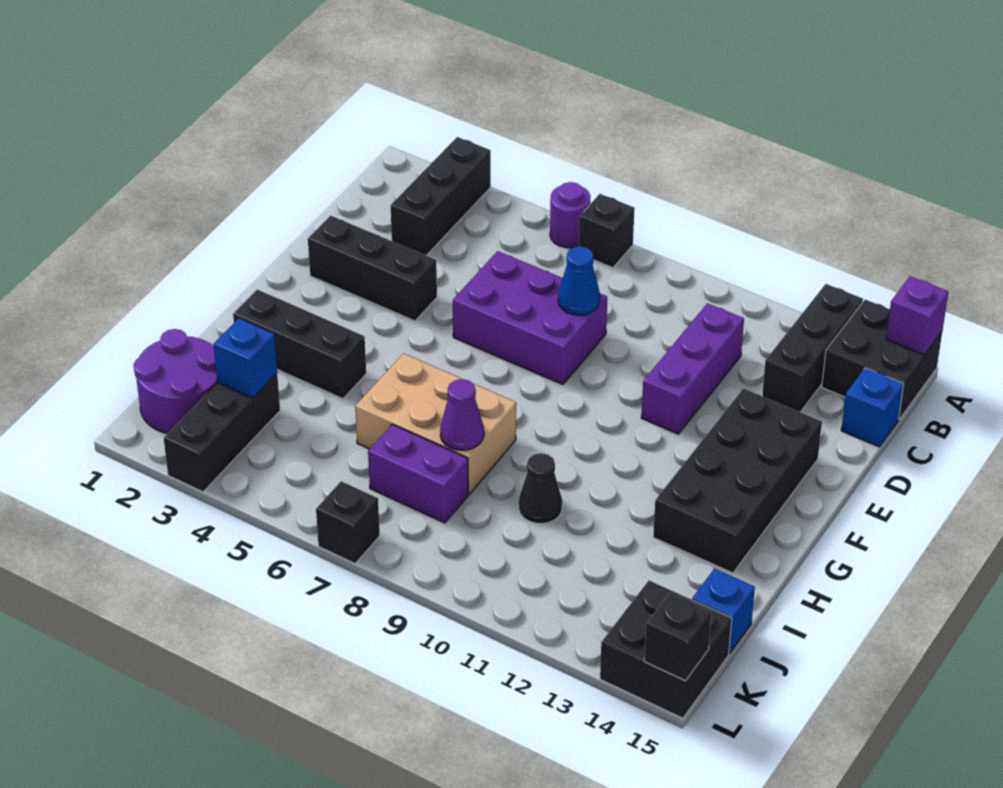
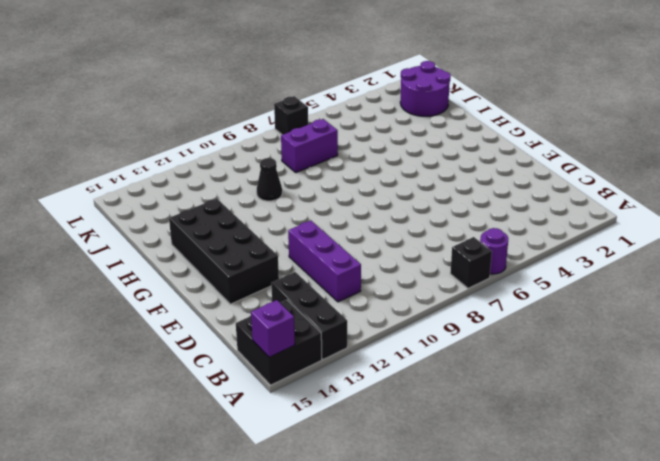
none -> black brick A3:C3 level 1
none -> blue brick C15 level 1
none -> purple brick D6:E8 level 1

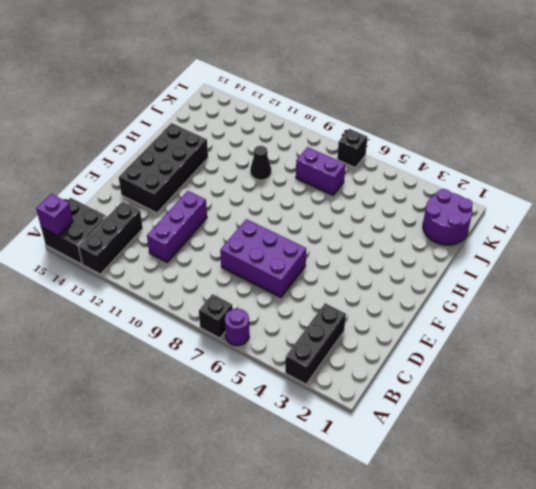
none -> blue brick C15 level 1
none -> black brick E2:E4 level 1
none -> black brick H2:H4 level 1

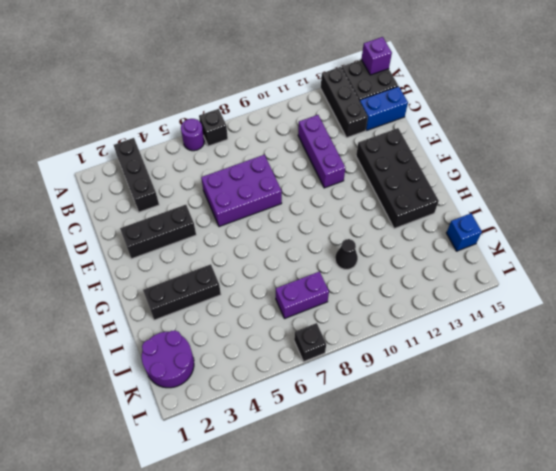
blue brick C14:C15 level 1 -> blue brick C15 level 1
none -> tan brick H6:I8 level 1
none -> black brick J3:L3 level 1
none -> black brick K14:L15 level 1

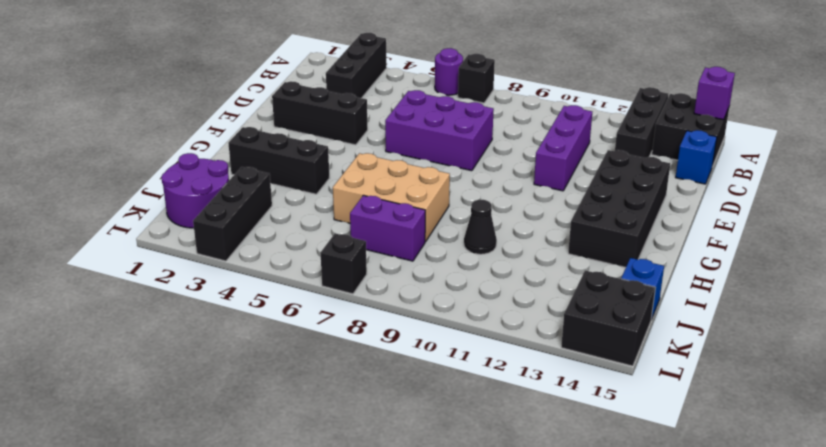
none -> blue cone D8 level 2
none -> purple cone I8 level 2
none -> blue brick J3 level 2

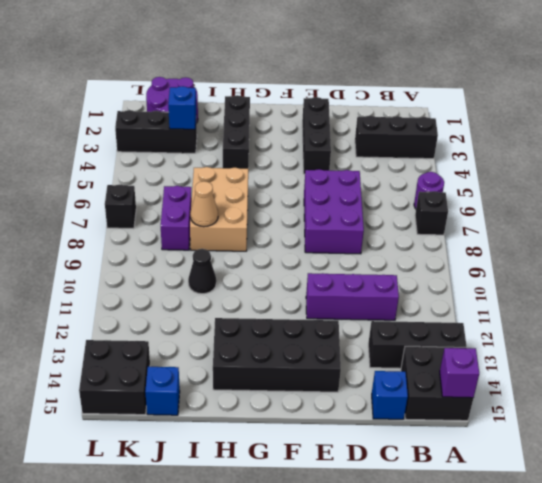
tan cone I8 level 2 -> purple cone I8 level 2
none -> blue cone D8 level 2
none -> black brick L15 level 2

